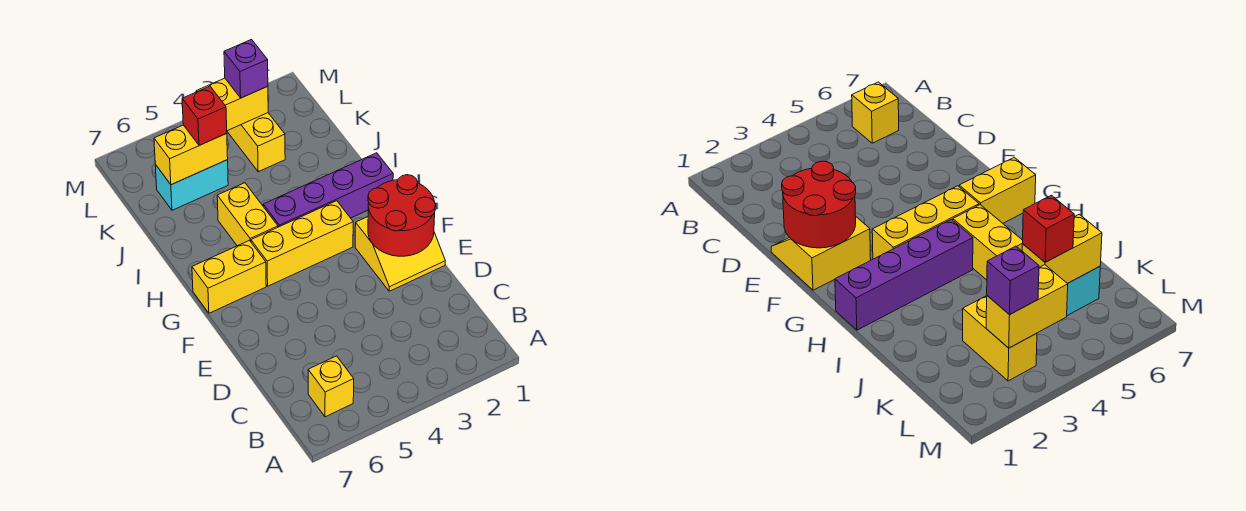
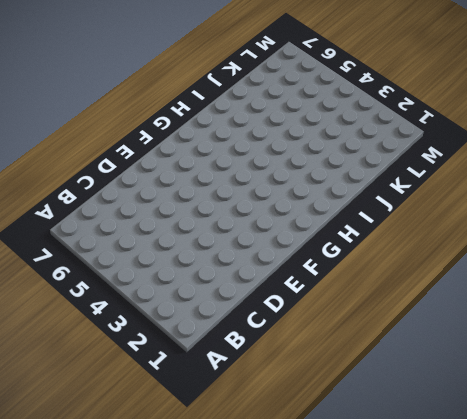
none -> yellow brick B6 level 1
none -> yellow slope E1:F2 level 1 top F
none -> yellow brick G3:G5 level 1

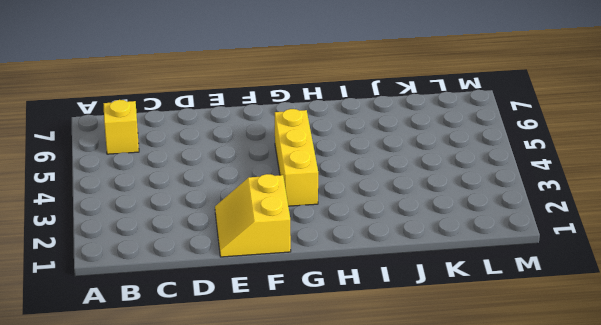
none -> yellow brick G6:G7 level 1
none -> purple brick H1:H4 level 1
none -> yellow brick H5:I5 level 1

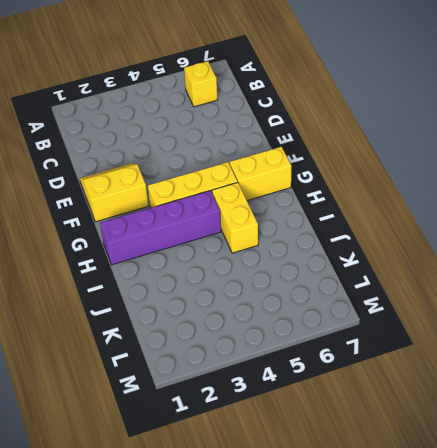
none -> yellow brick K3:L3 level 1
none -> cyan brick K5:K6 level 1
none -> red round brick E1:F2 level 2

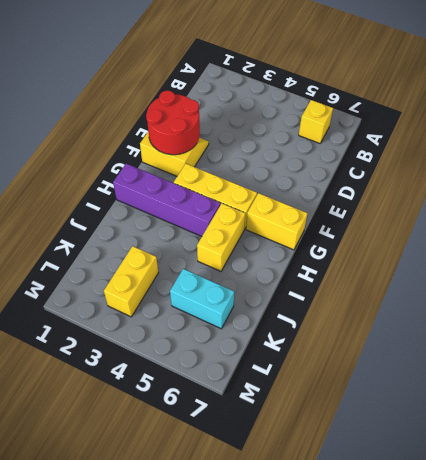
none -> yellow brick K5:K6 level 2
none -> yellow brick L3:L4 level 2
none -> red brick K5 level 3

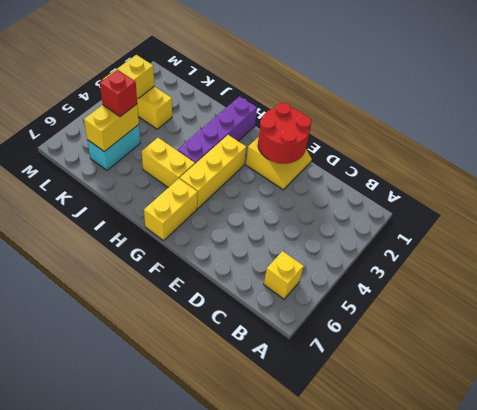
none -> purple brick L3 level 3

